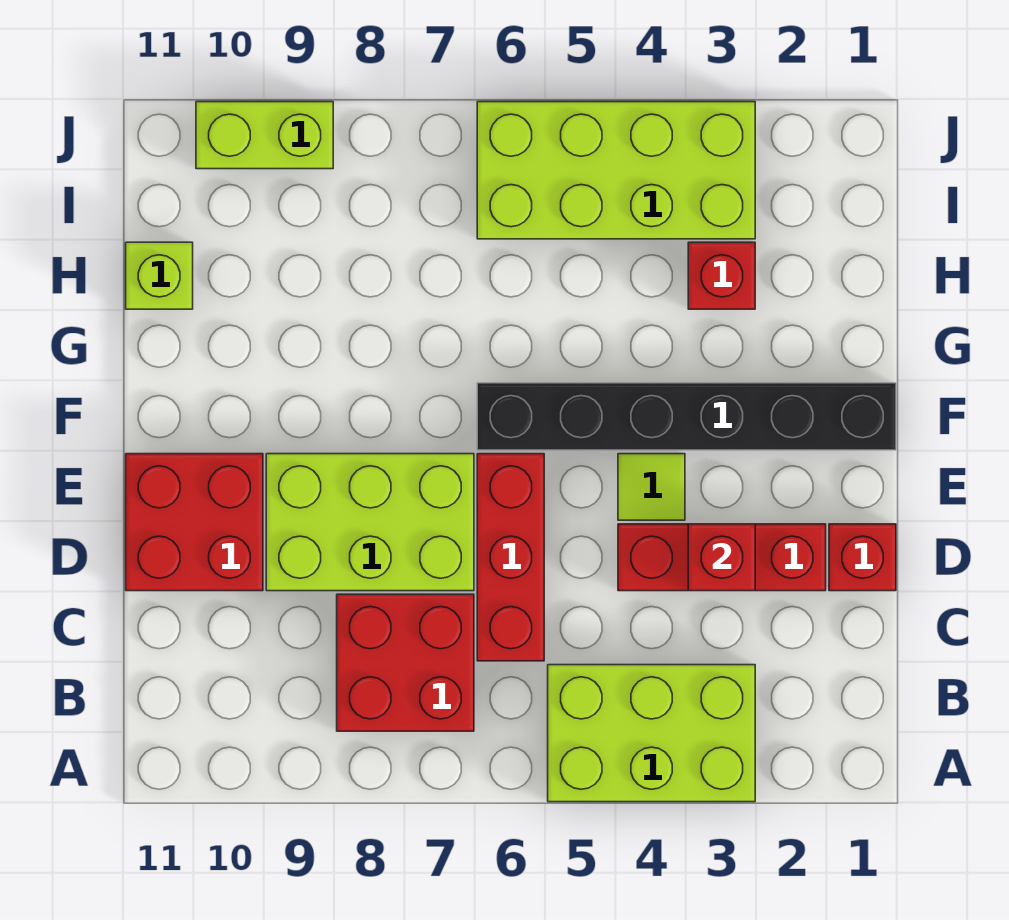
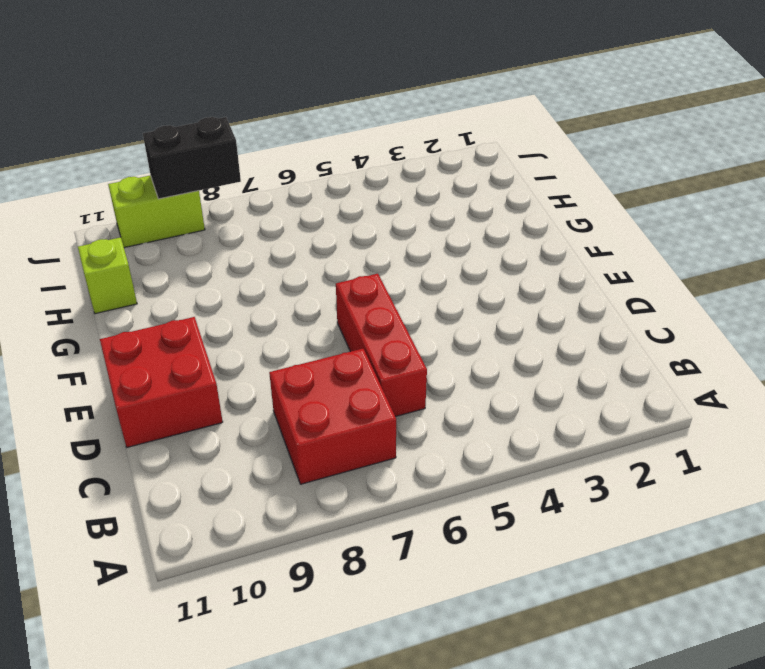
black brick J8:J9 level 2 -> none
none -> lime brick A3:B5 level 1
none -> red brick D1 level 1
none -> red brick D2:D4 level 1

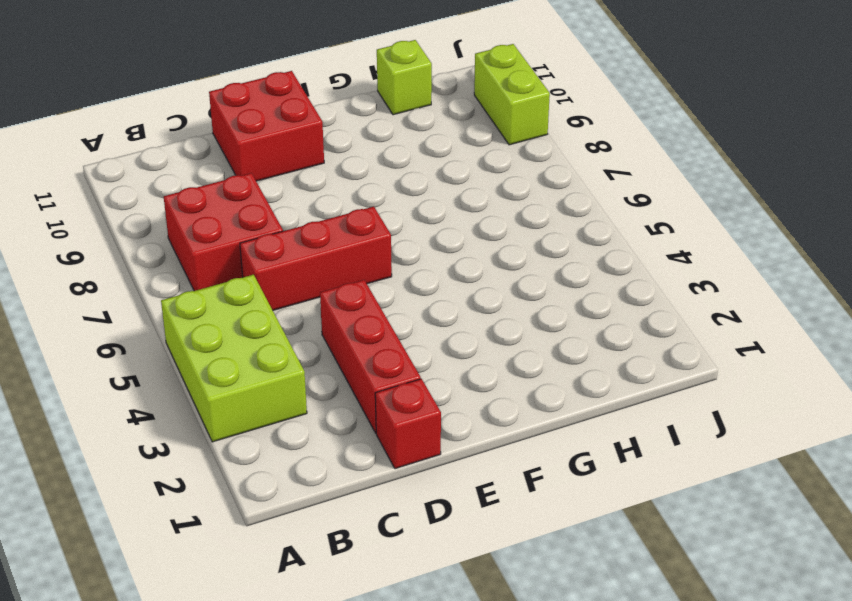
none -> lime brick D7:E9 level 1
none -> lime tile E4 level 1
none -> black brick F1:F6 level 1

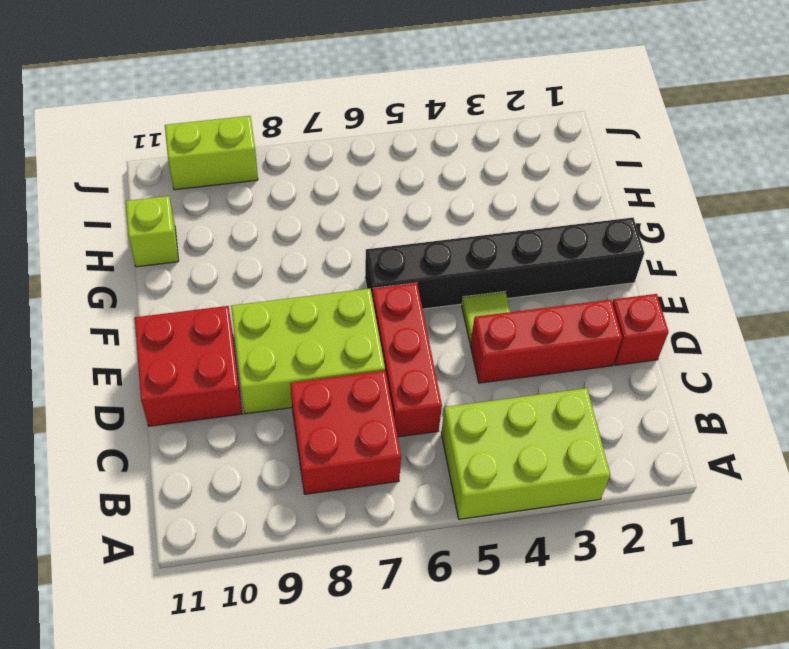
none -> red brick H3 level 1
none -> lime brick I3:J6 level 1
none -> red brick D3 level 2

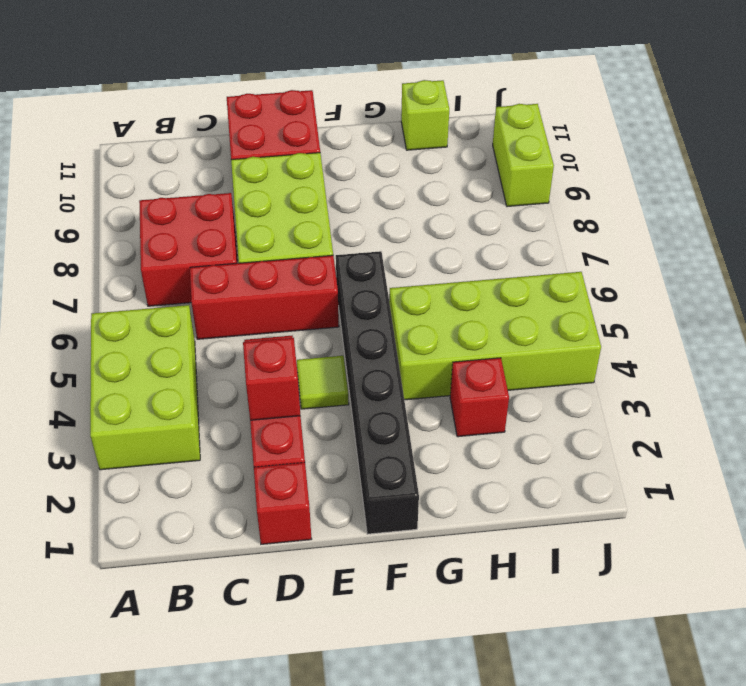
lime brick G4:J5 level 1 -> lime brick I3:J6 level 1

